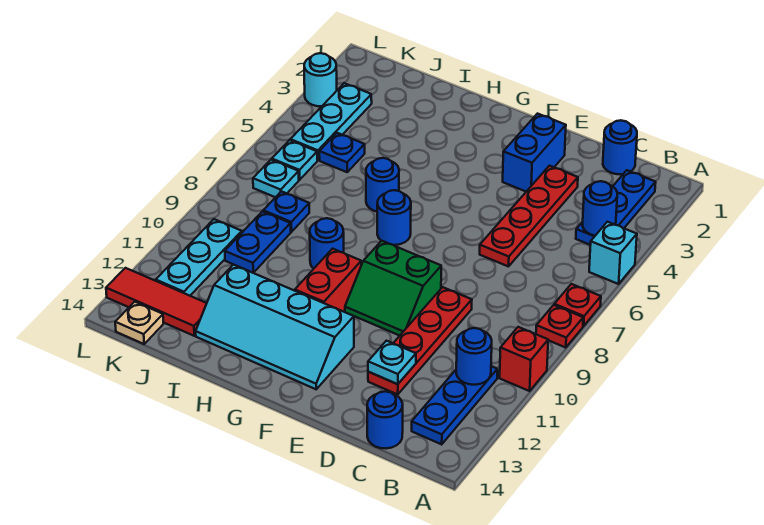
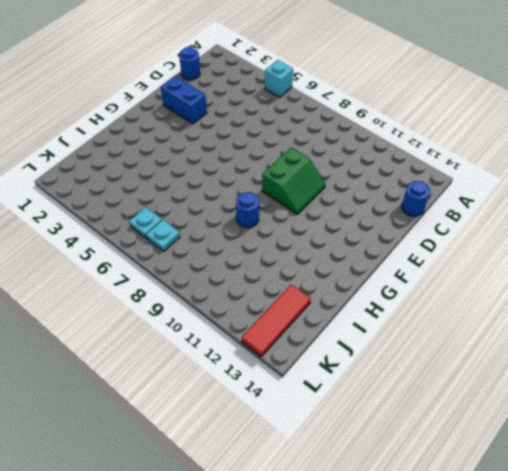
none -> red plate A7 level 1
none -> red plate A8 level 1
none -> red brick A10 level 1
none -> blue plate B2:B4 level 1

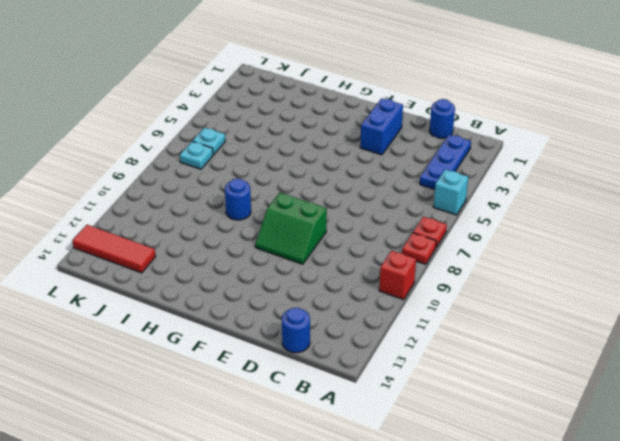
none -> blue plate B11:B13 level 1
none -> red plate D3:D6 level 1
none -> red plate D9:D12 level 1
none -> cyan slope F12:I13 level 1 top 12

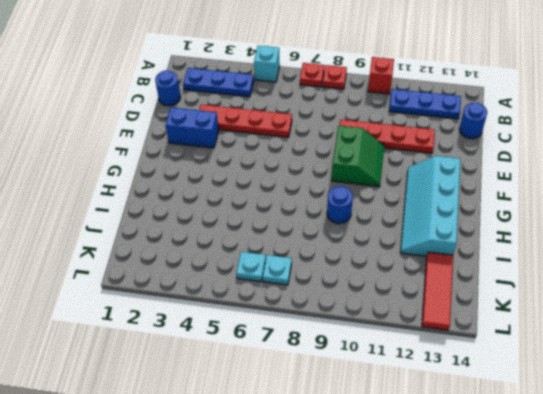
cyan slope F12:I13 level 1 top 13 -> cyan slope F12:I13 level 1 top 12
none -> blue round brick G7 level 1
none -> red brick G10:G11 level 1
none -> blue round brick H6 level 1
none -> blue plate J5 level 1

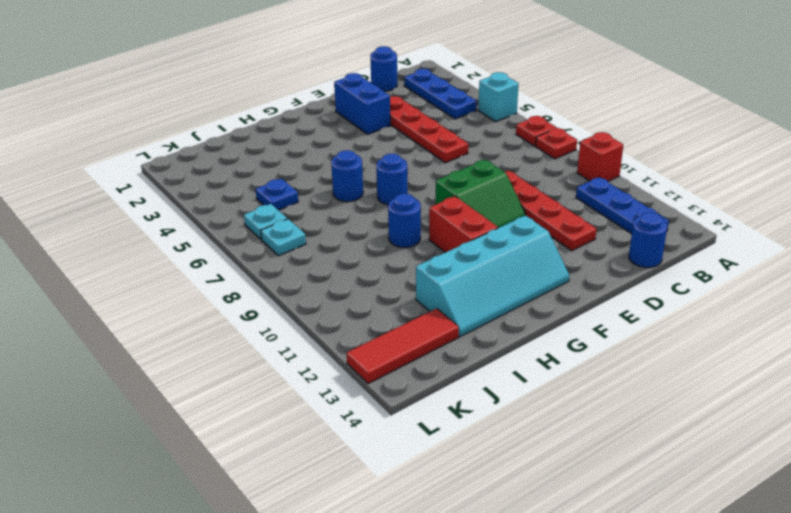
none -> blue plate J8 level 1
none -> blue plate J9:J10 level 1
none -> cyan plate K3:K5 level 1
none -> cyan plate K10:K12 level 1

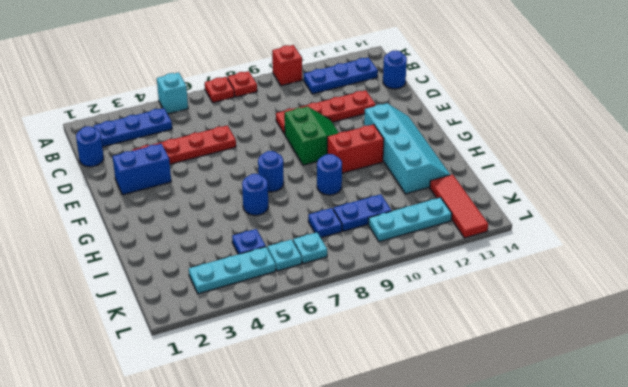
none -> tan plate K14 level 1
none -> cyan round brick L3 level 1
none -> blue round brick B4 level 2
none -> blue round brick B11 level 2

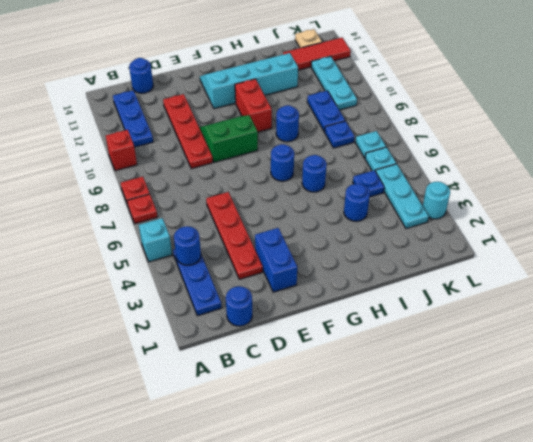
blue round brick I4 level 1 -> blue round brick B11 level 2
none -> cyan plate D12 level 2

